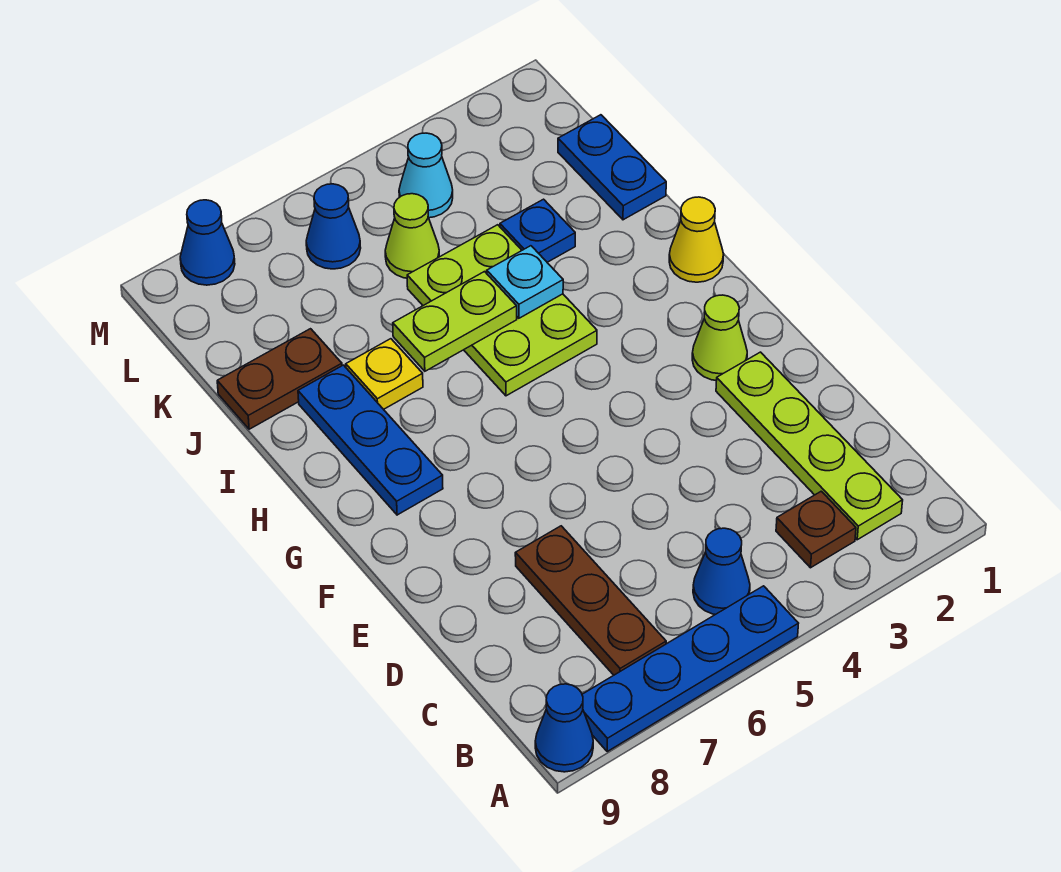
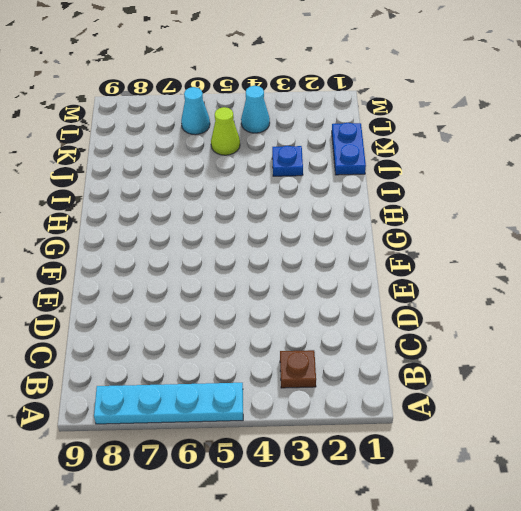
cyan plate A5:A8 level 1 -> blue plate A5:A8 level 1
cyan cone L6 level 1 -> blue cone L6 level 1
none -> blue cone A9 level 1
none -> lime plate B2:E2 level 1
none -> blue cone B5 level 1

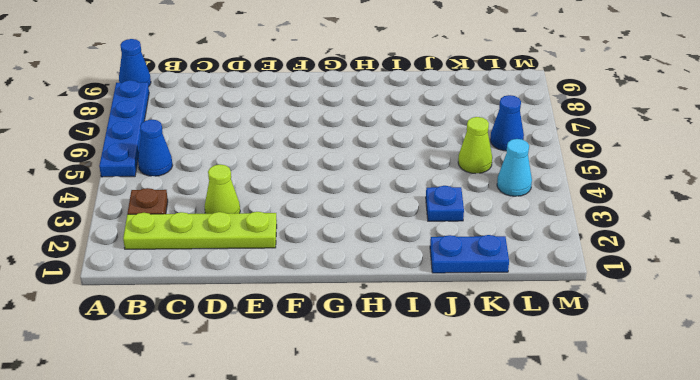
lime cone D3 level 1 -> lime cone F2 level 1
none -> brown plate B7:D7 level 1
none -> blue plate G8:I8 level 1
none -> yellow cone H1 level 1

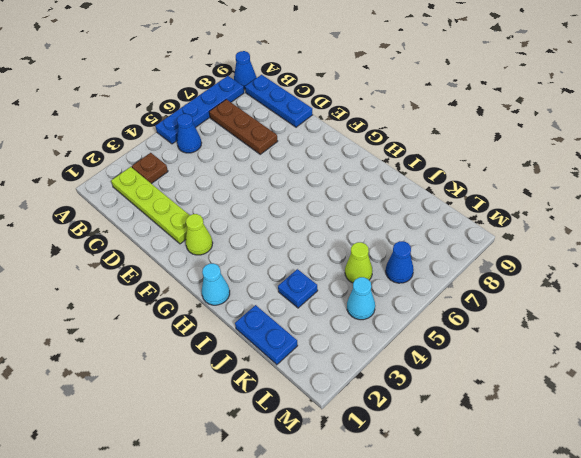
blue plate B9:D9 level 1 -> blue plate G8:I8 level 1
cyan cone H1 level 1 -> yellow cone H1 level 1
none -> lime plate H4:J5 level 1
none -> yellow plate I7 level 1
none -> brown plate J8:J9 level 1

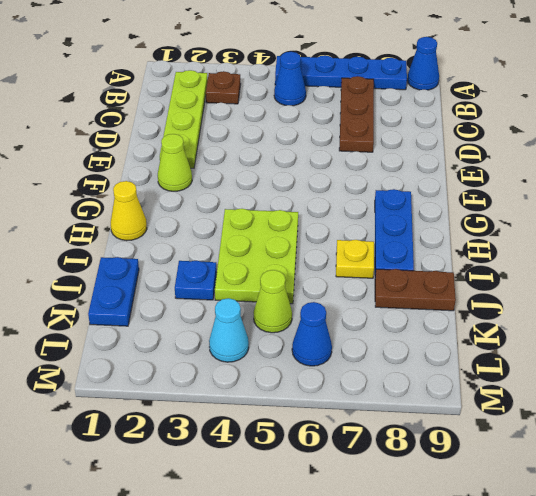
none -> blue cone M8 level 1
none -> cyan plate I4 level 2
none -> lime plate I5:I6 level 2

